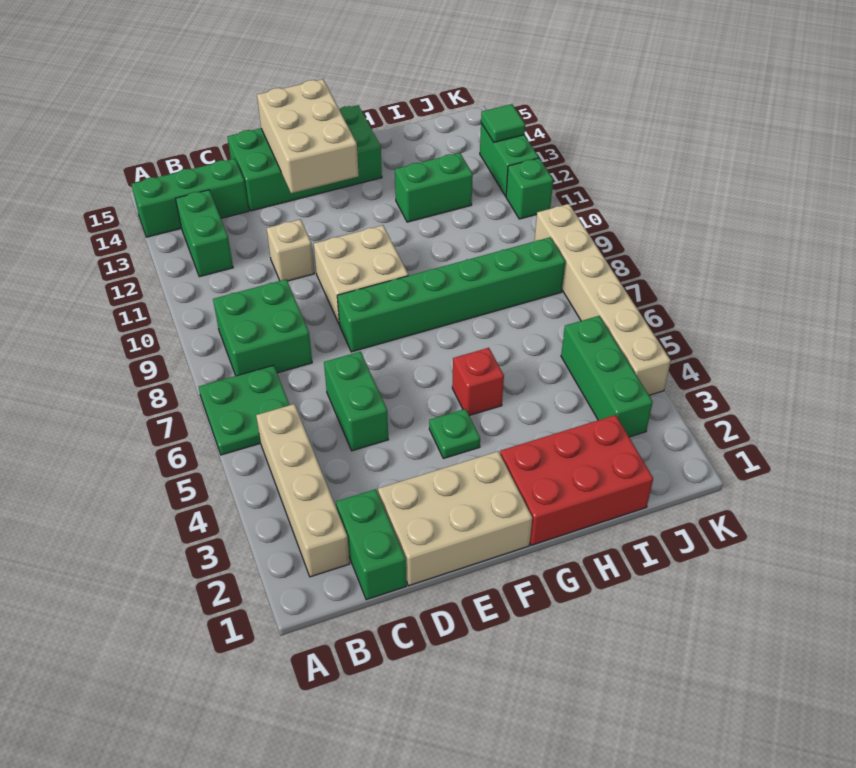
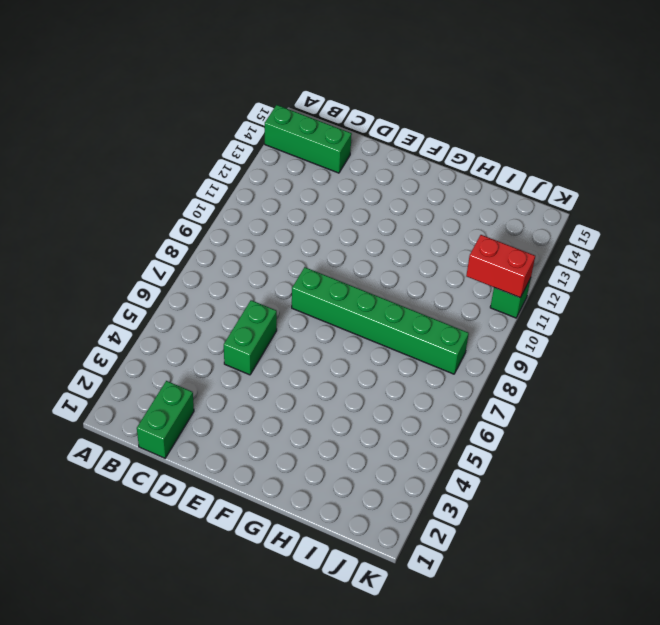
red brick J11:K11 level 2 -> none
none -> green plate A6:B7 level 1
none -> tan brick B2:B5 level 1
none -> green brick B8:C9 level 1

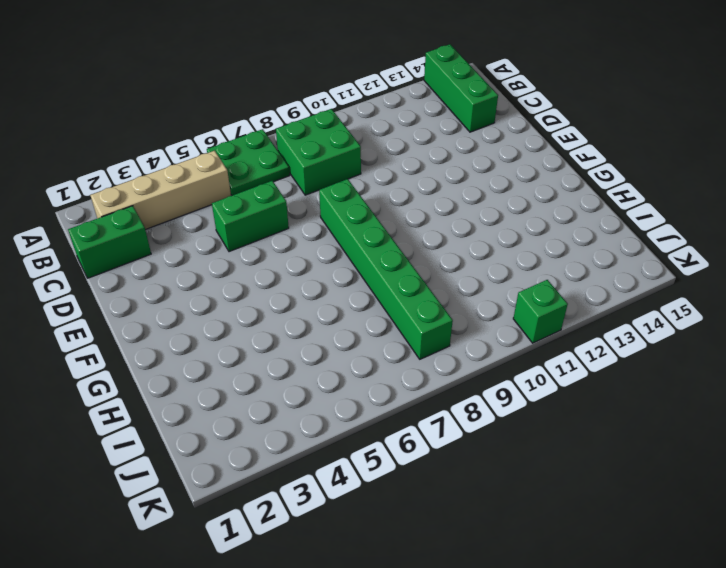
none -> green brick B12:B13 level 1
none -> tan brick D1:F2 level 1
none -> tan brick D11 level 1

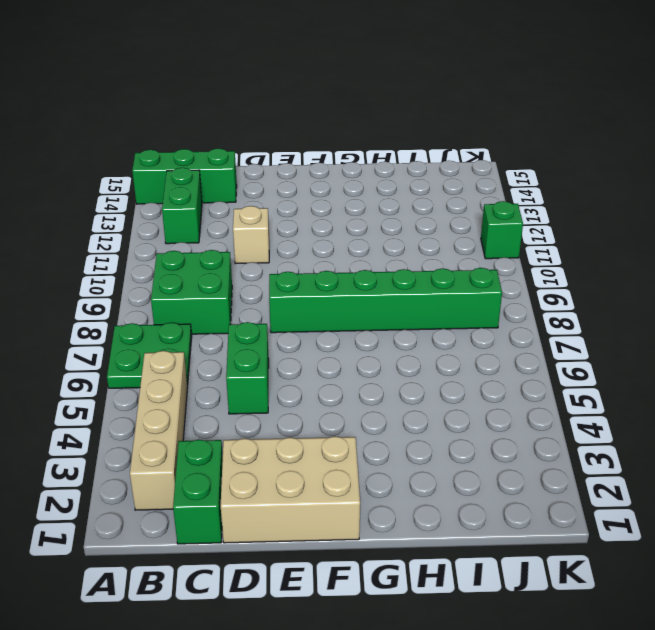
none -> green brick D14:G15 level 1
none -> tan brick E9:F10 level 1
none -> green plate F4 level 1

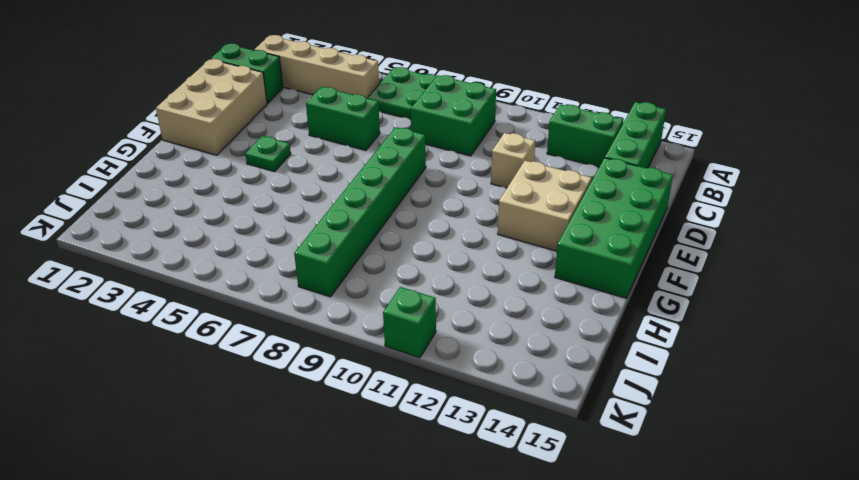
tan brick E12:F13 level 1 -> tan brick E9:F10 level 1
none -> red brick G1:I2 level 1
none -> red brick G5 level 1
none -> green brick H12:I12 level 1

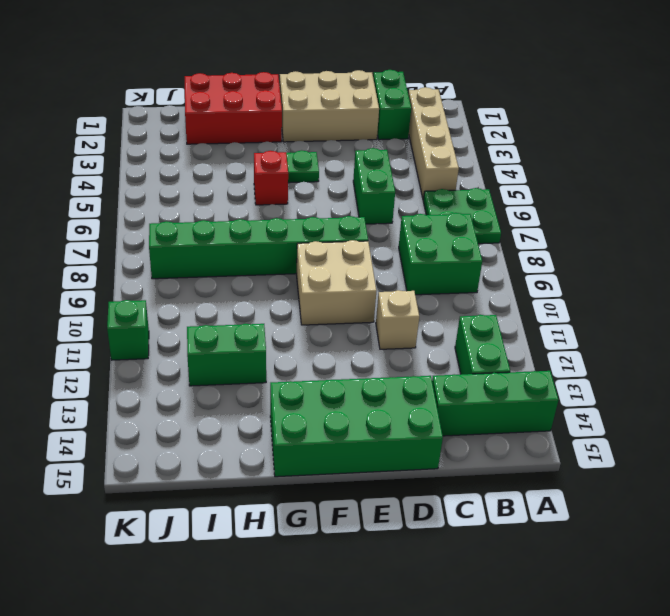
none -> green brick J3:J5 level 1
none -> tan brick K4:K9 level 1
none -> green brick K12:K13 level 1

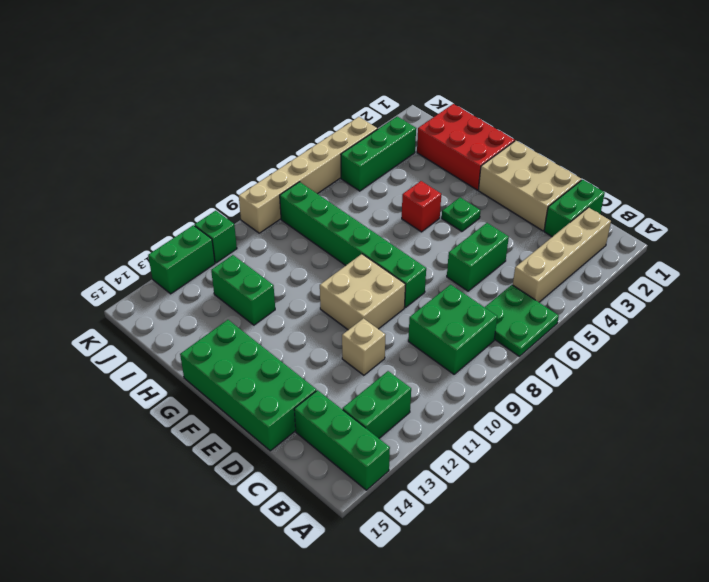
none -> tan brick E13:F15 level 2
none -> green tile K13 level 2

